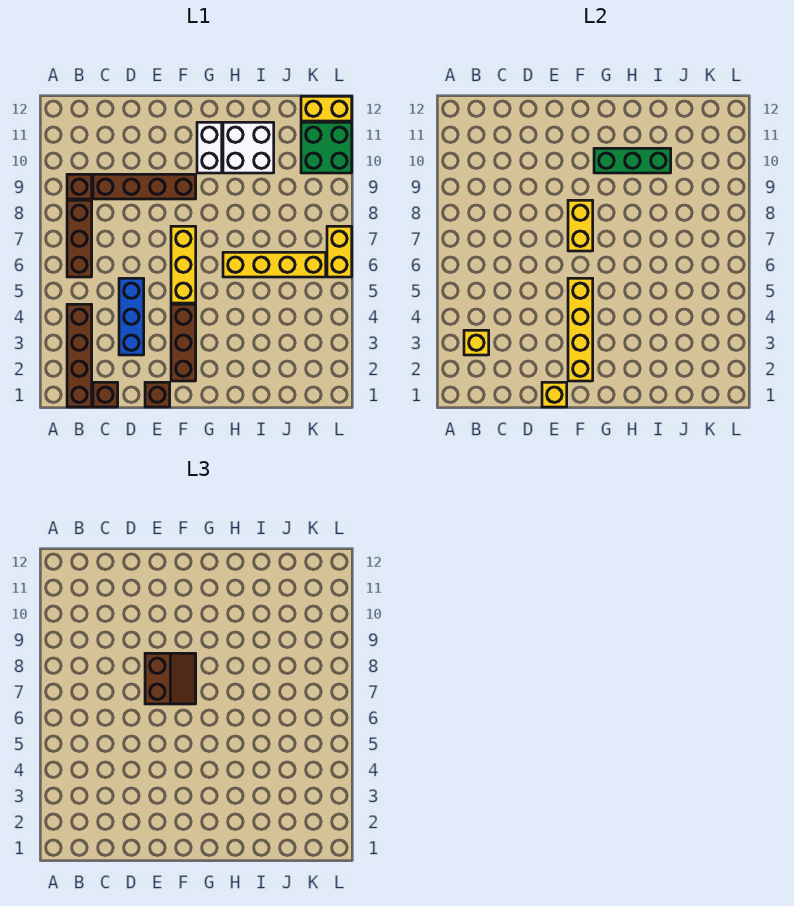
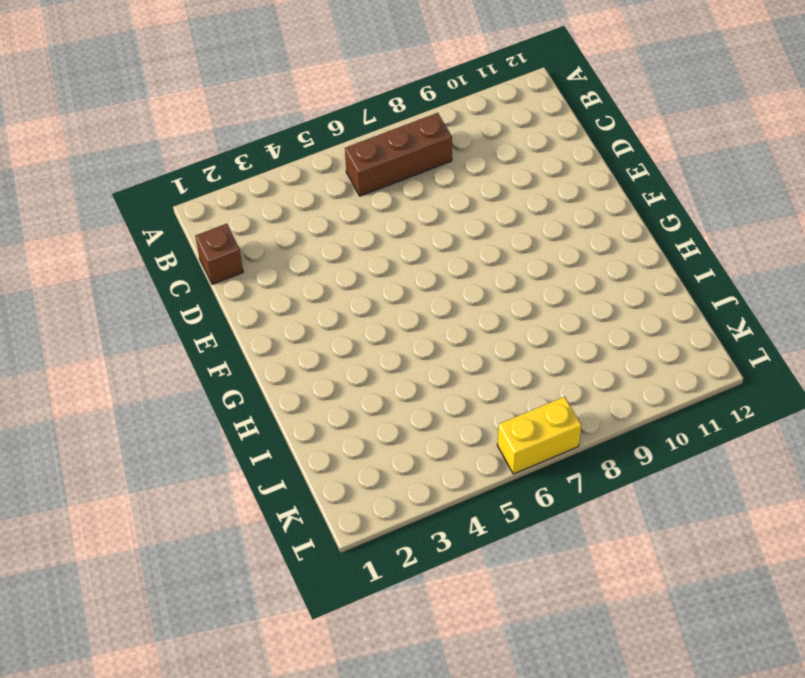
none -> brown brick B1:B4 level 1
none -> brown brick B9 level 1
none -> brown brick C9:F9 level 1

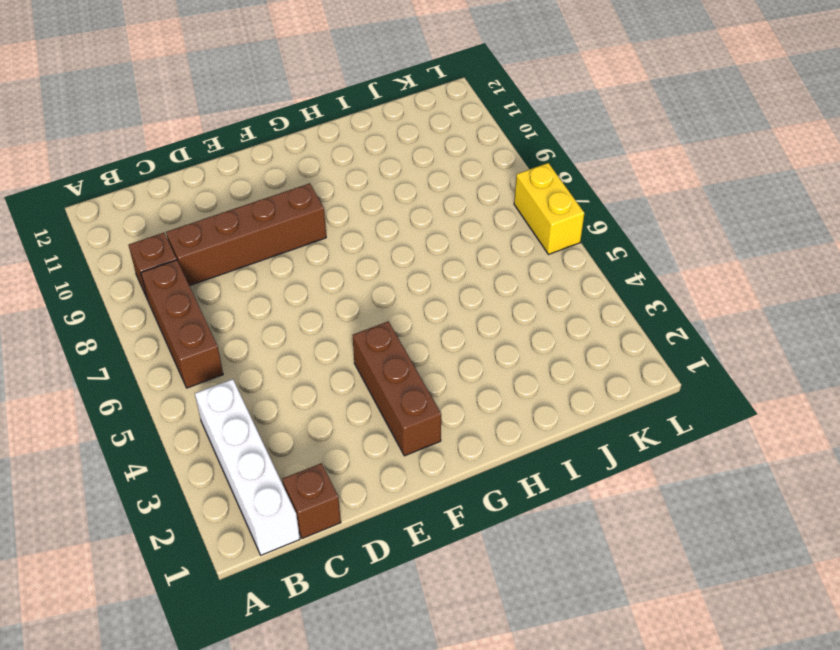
white brick B1:B4 level 1 -> brown brick B1:B4 level 1
none -> blue brick D3:D5 level 1
none -> brown brick E1 level 1
none -> yellow brick F5:F7 level 1

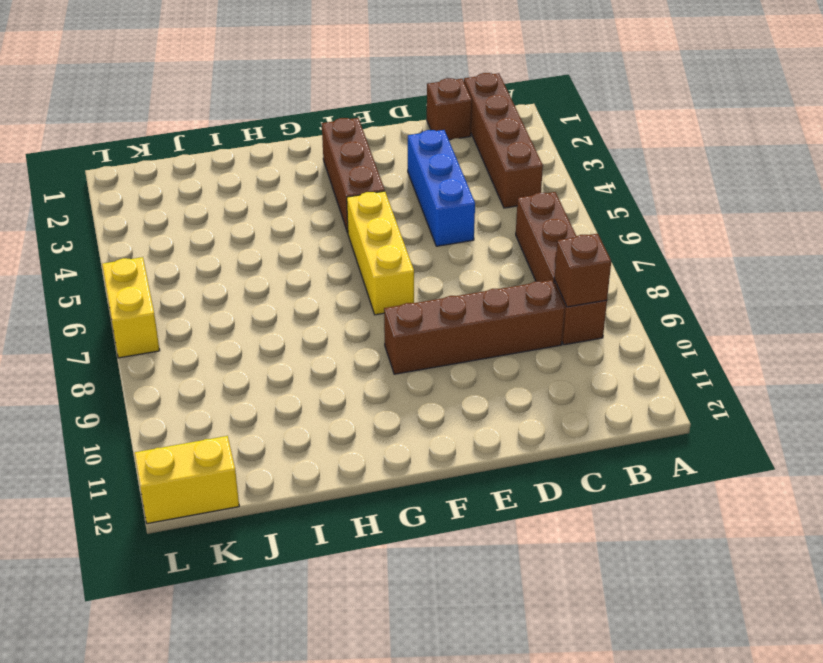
brown brick B9 level 2 -> brown brick E1 level 1
none -> white brick G10:G11 level 1
none -> yellow brick H6:K6 level 1
none -> white brick H10:I11 level 1

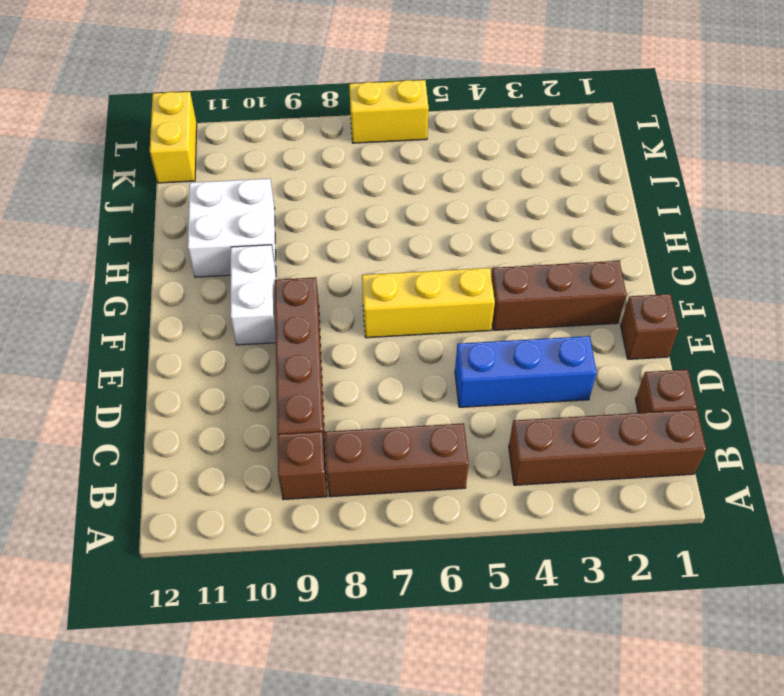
white brick F10:G10 level 1 -> white brick G10:G11 level 1
none -> yellow brick H6:K6 level 1
none -> green brick K10:L11 level 1
none -> yellow brick B3 level 2

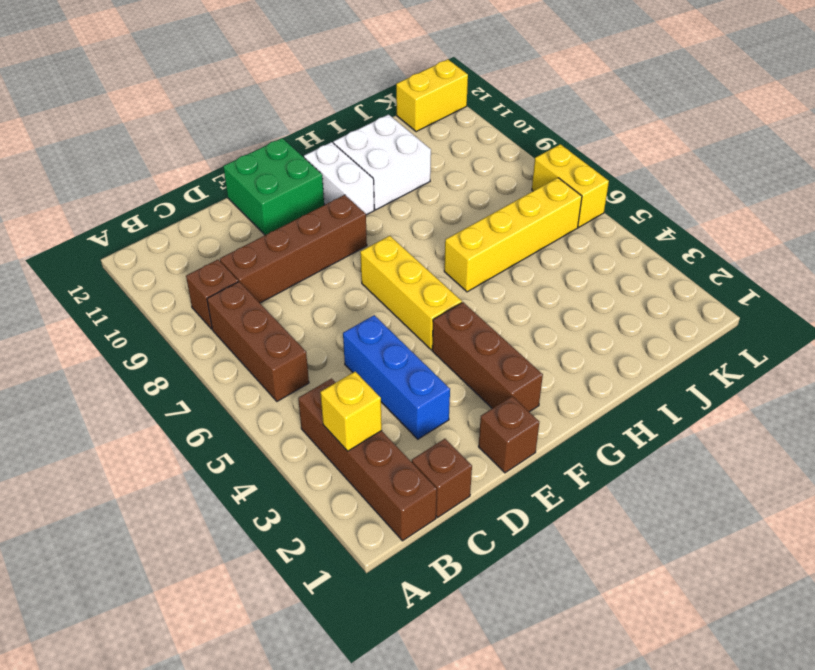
green brick E11:F12 level 1 -> green brick K10:L11 level 1
none -> yellow brick E1 level 2
none -> yellow brick F2:F5 level 2
none -> yellow brick F7:F8 level 2

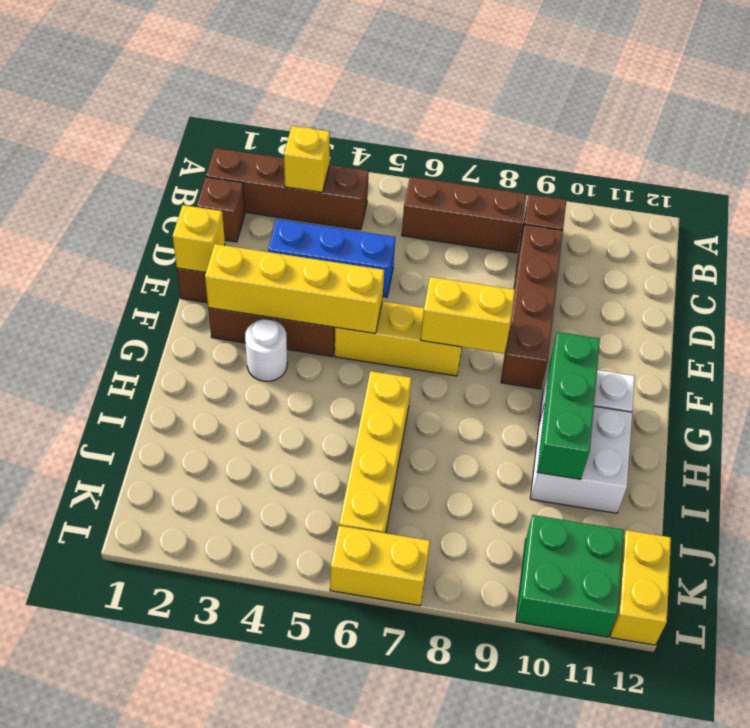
white round brick G3 level 1 -> none
none -> brown slope E7:F8 level 3 top E

